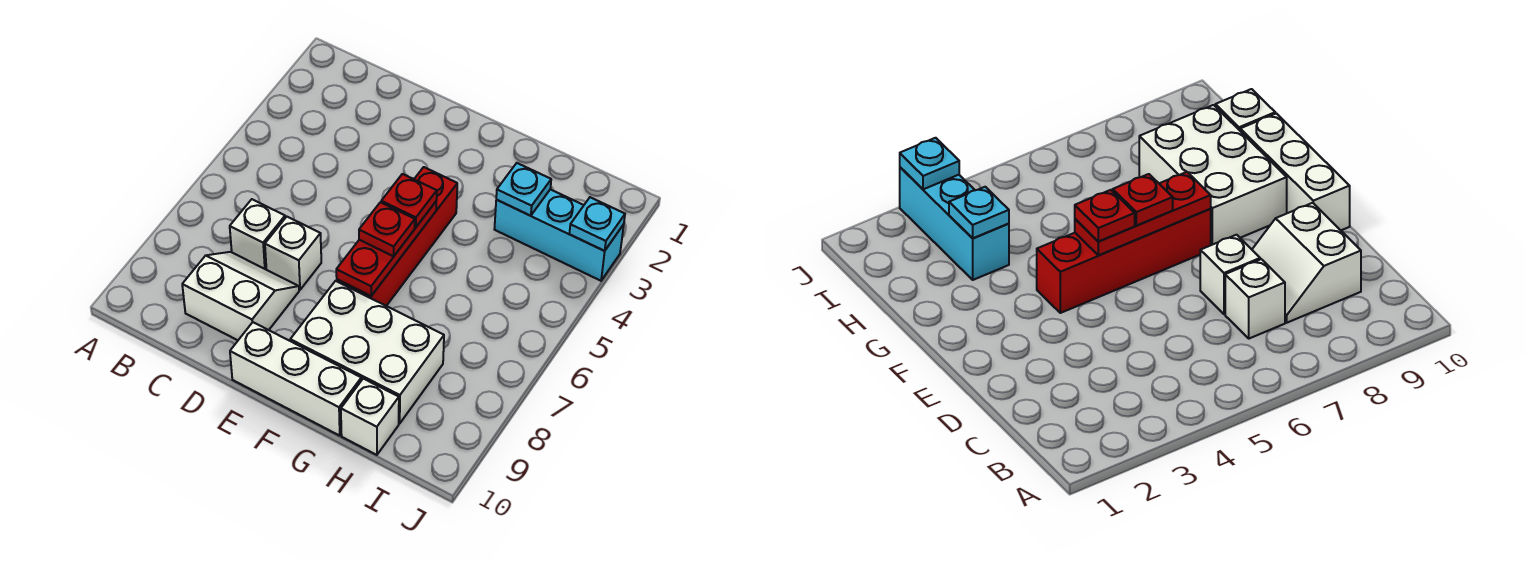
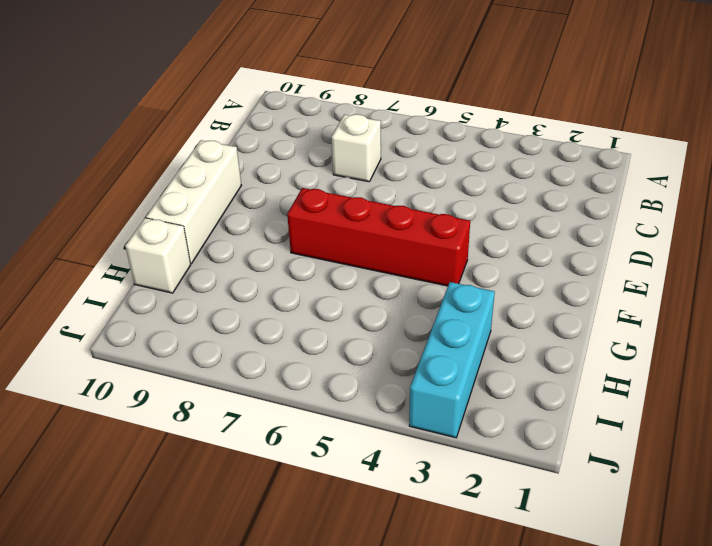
none -> white slope C8:D9 level 1 top 9
none -> white brick D7 level 1
none -> white brick F8:H9 level 1

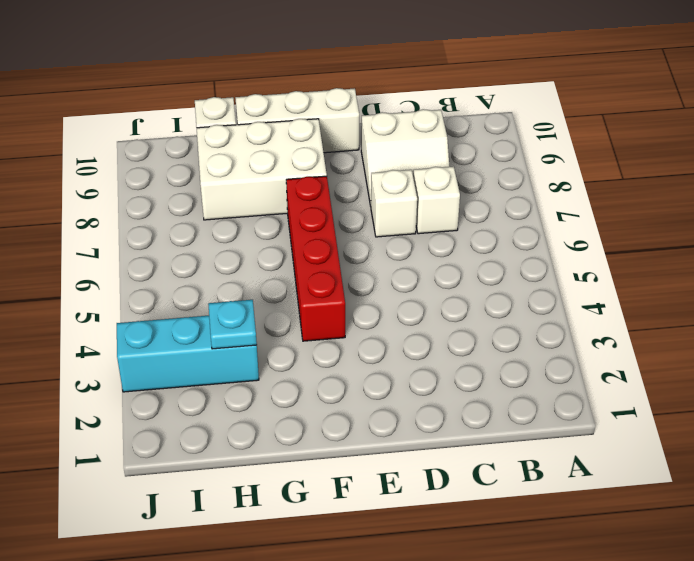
none -> red plate F5:F7 level 2
none -> cyan plate J3 level 2
none -> red plate F5 level 3

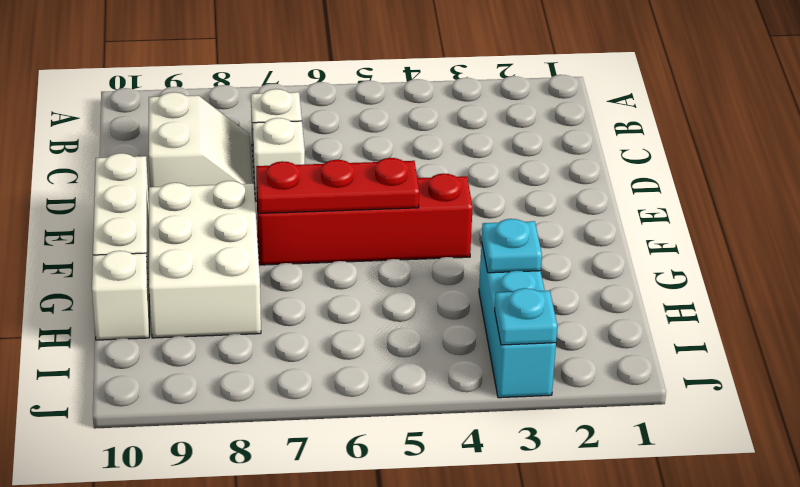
none -> red plate F5 level 3
none -> red plate F6 level 3

